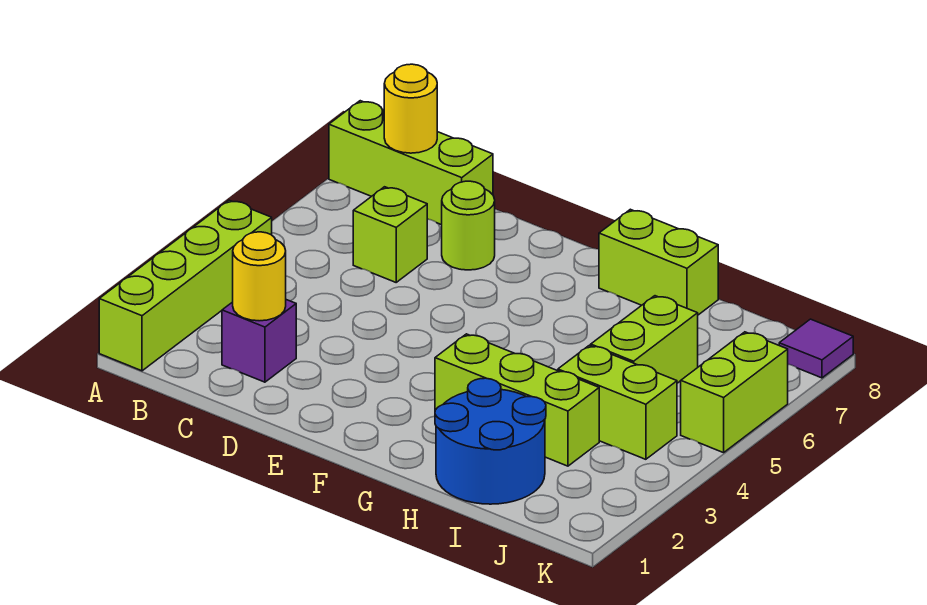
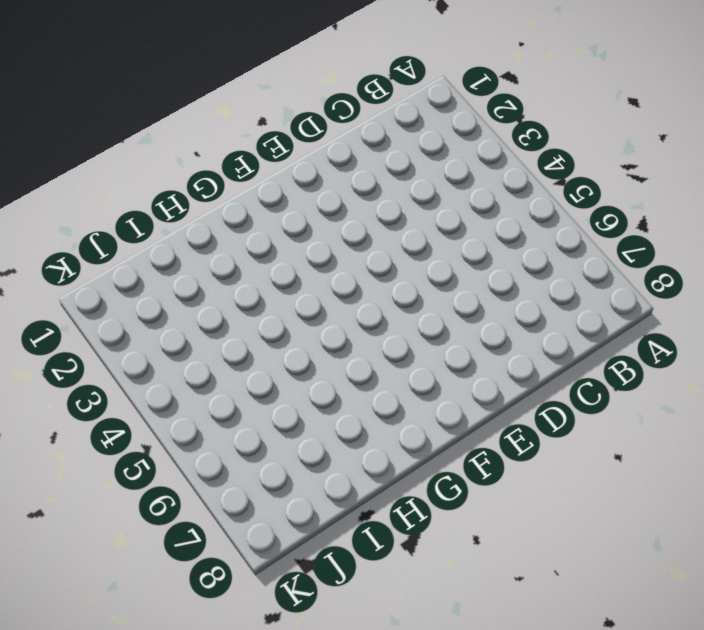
none -> lime brick A1:A4 level 1
none -> lime brick A8:C8 level 1
none -> purple brick C2 level 1

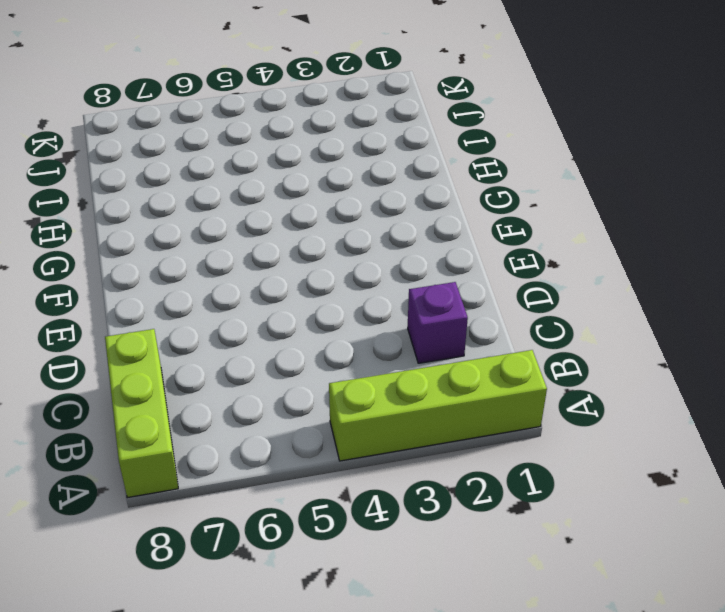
none -> lime brick C6 level 1
none -> lime round brick D7 level 1
none -> lime brick G3:I3 level 1

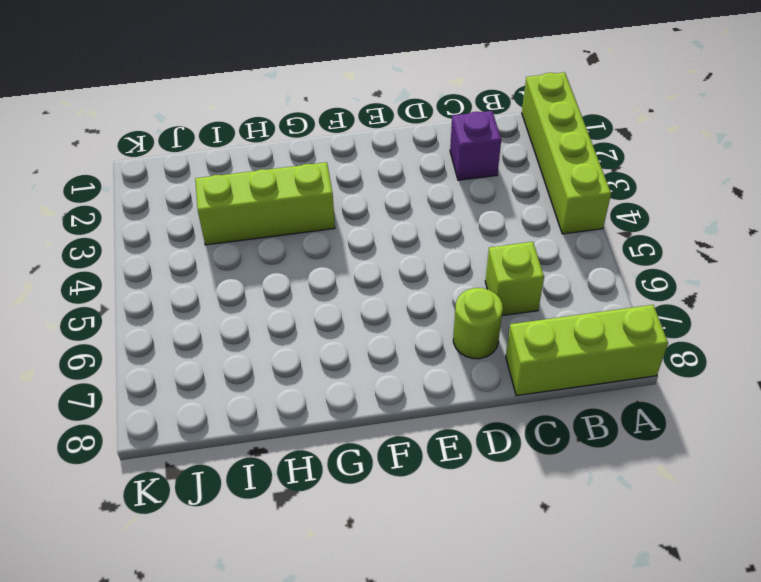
none -> lime brick G8:H8 level 1
none -> blue round brick H1:I2 level 1
none -> lime brick I4:J4 level 1

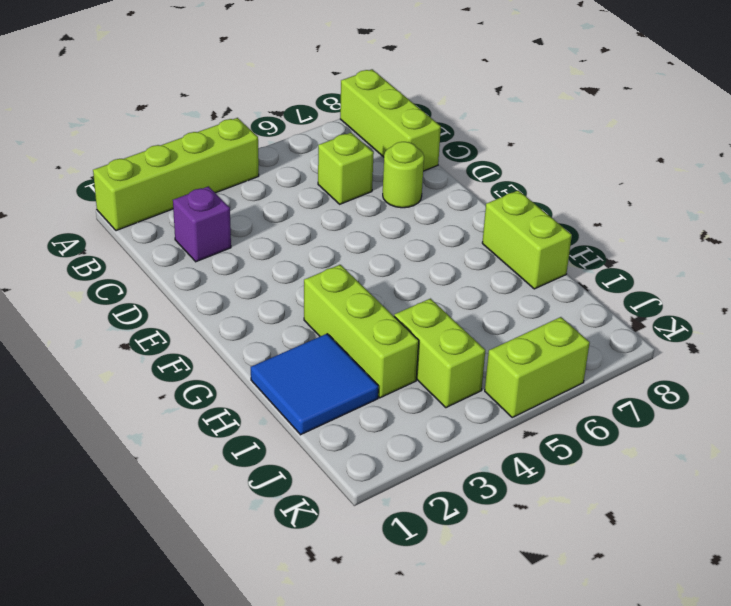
blue tile H1:I2 level 1 -> blue round brick H1:I2 level 1
none -> lime brick I5:I6 level 1
none -> purple tile K8 level 1
none -> yellow round brick B8 level 2

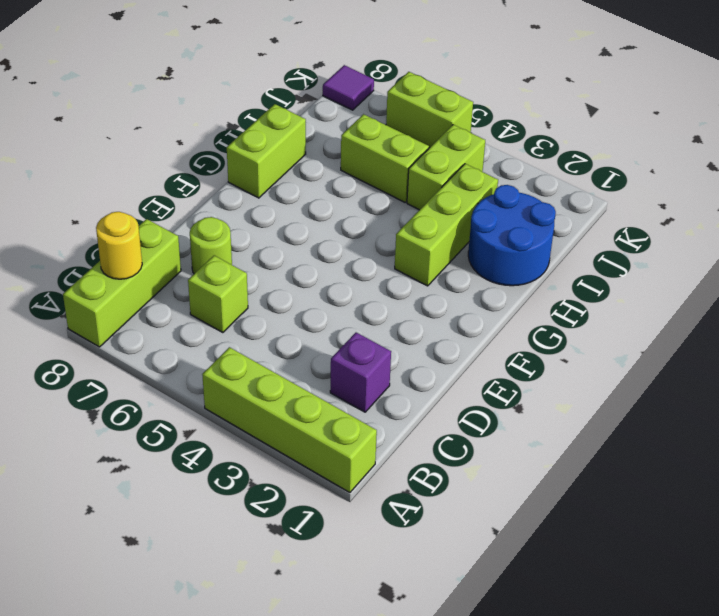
none -> yellow round brick C2 level 2

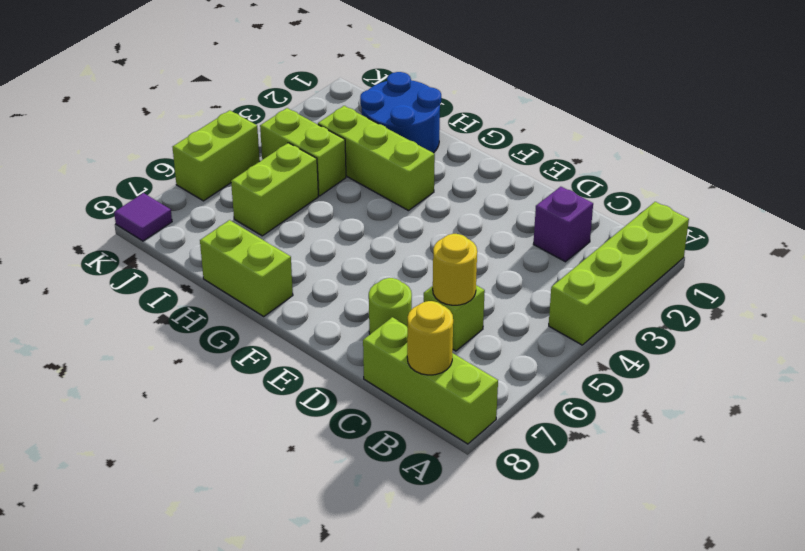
yellow round brick C6 level 2 -> yellow round brick C2 level 2

